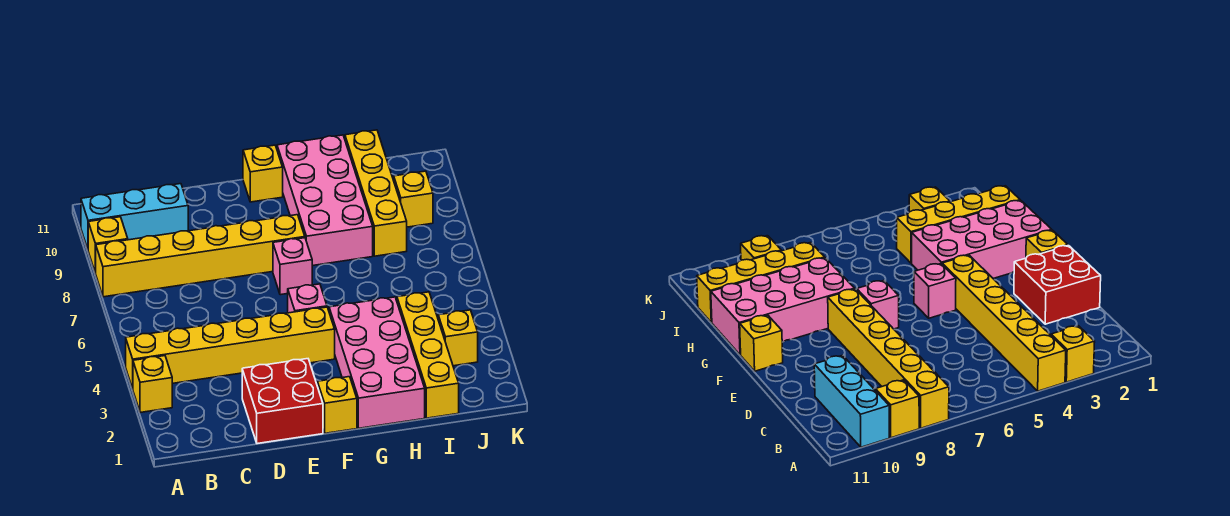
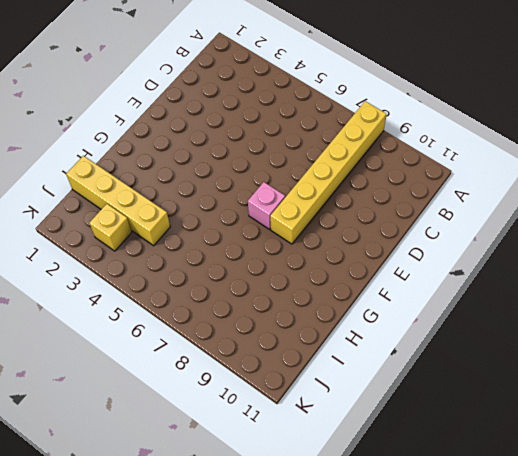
none -> yellow brick A3 level 1
none -> yellow brick A4:F4 level 1
none -> yellow brick A9 level 1

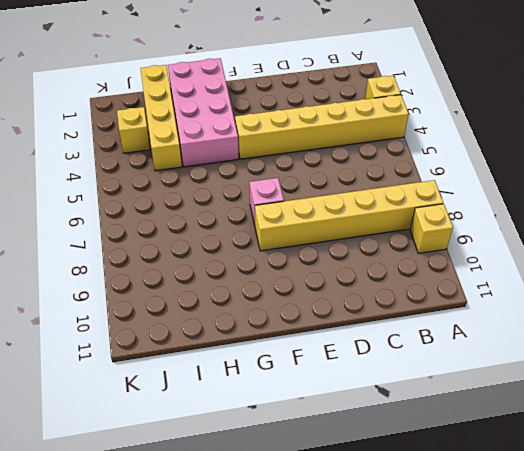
none -> cyan brick A10:C10 level 1
none -> red brick D1:E2 level 1
none -> yellow brick F1 level 1

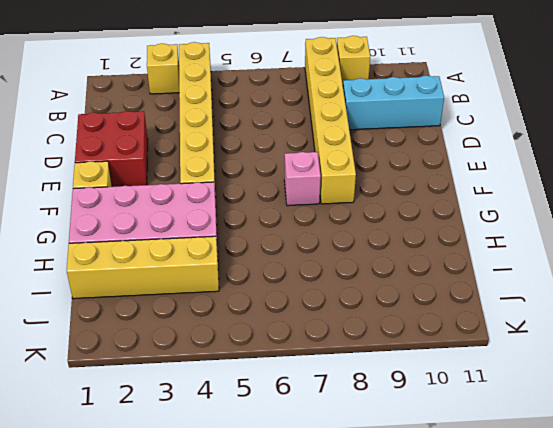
cyan brick C9:C11 level 1 -> cyan brick A10:C10 level 1
none -> pink brick F5 level 1
none -> yellow brick F11 level 1
none -> pink brick G8:H11 level 1

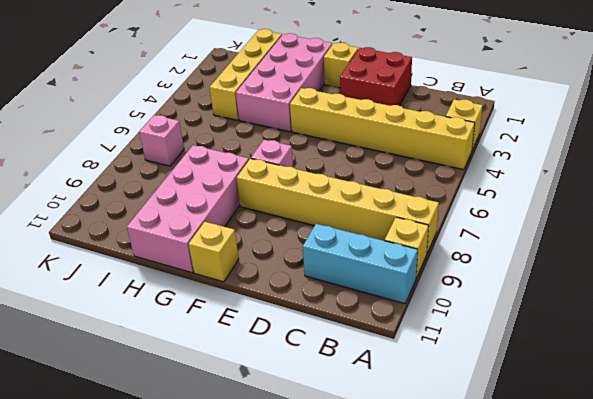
pink brick J7 level 1 -> pink brick F5 level 1
none -> yellow brick I8:I11 level 1
none -> yellow brick J3 level 1
none -> yellow brick J9 level 1

